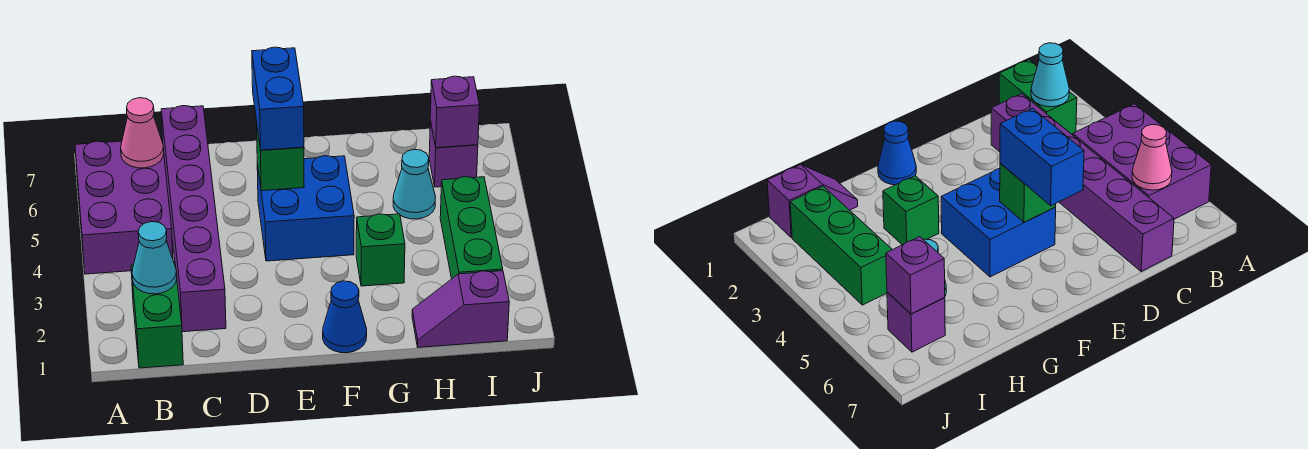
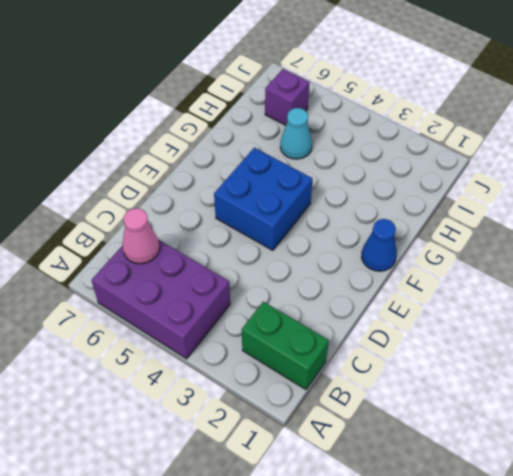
none -> purple brick C2:C7 level 1
none -> green brick G3 level 1
none -> purple slope H1:I1 level 1 top I

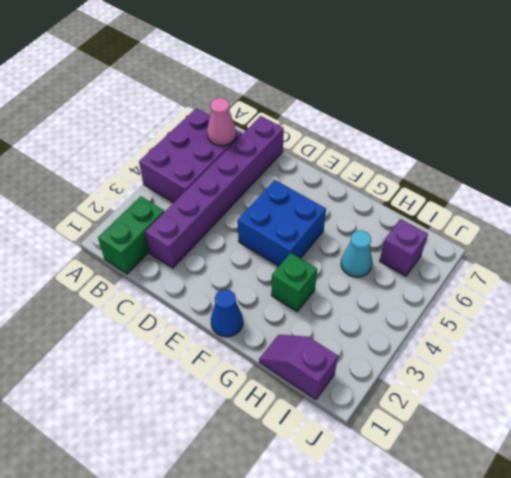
none -> green brick I2:I4 level 1
none -> cyan cone B2 level 2
none -> green brick E5 level 2

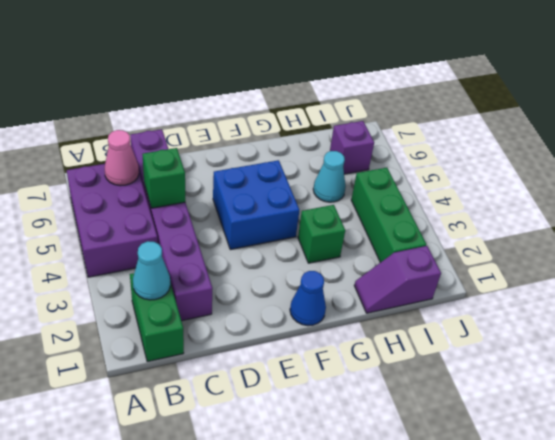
green brick C5 level 2 -> green brick E5 level 2
none -> purple brick I6 level 2
none -> blue brick E5:E6 level 3

